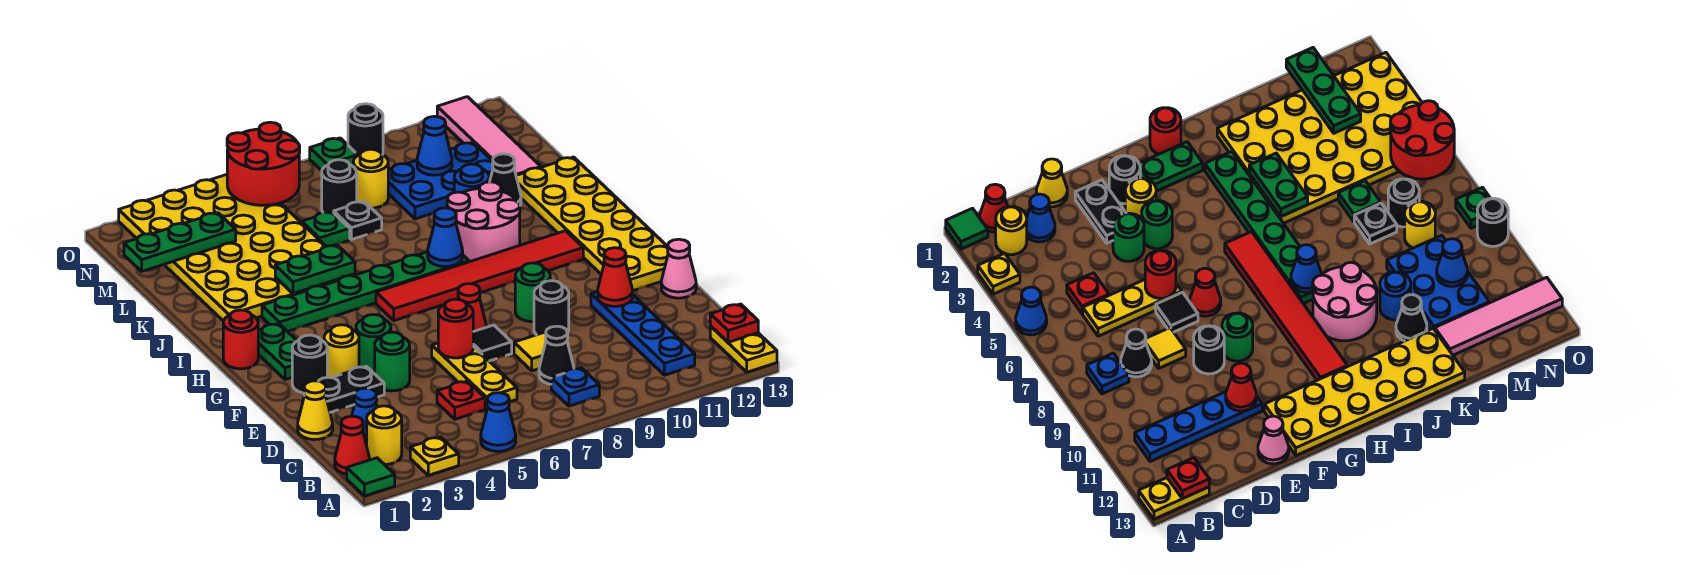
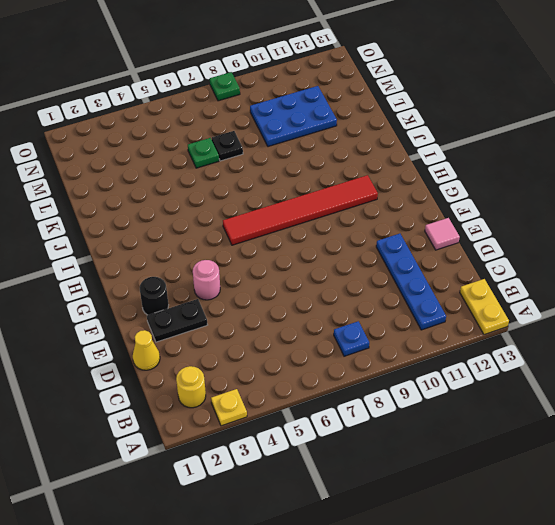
pink tile E13 level 1 -> pink cone E13 level 1
pink round brick F4 level 1 -> green round brick F4 level 1
none -> green tile A1 level 1
none -> blue cone A5 level 1
none -> red cone B1 level 1
none -> blue cone C2 level 1

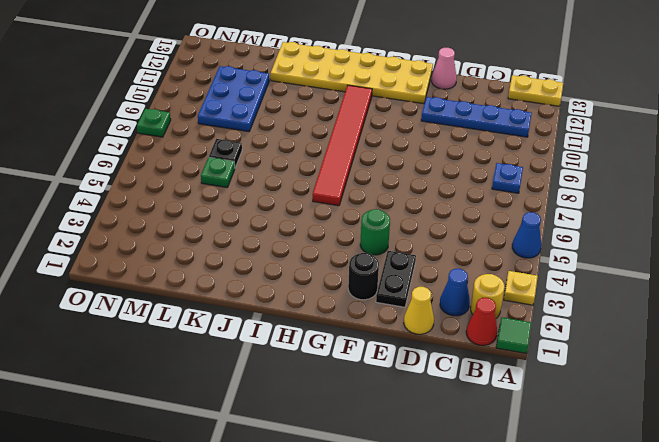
none -> red plate C5 level 1
none -> yellow plate C6:E6 level 1
none -> black cone C8 level 1
none -> yellow tile D8 level 1

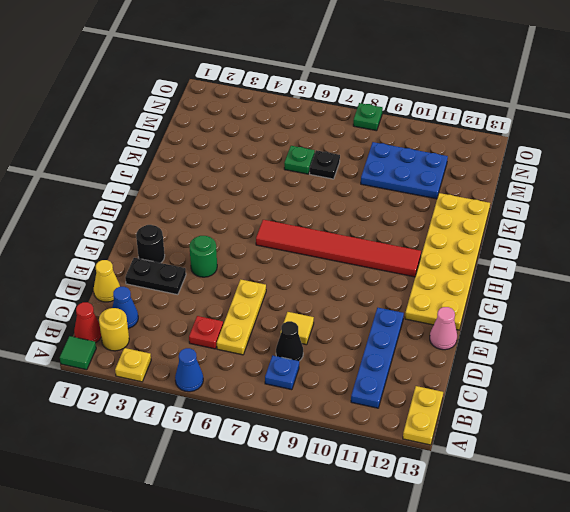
none -> green round brick E4 level 1
none -> black tile E7 level 1
none -> black round brick E9 level 1
none -> yellow round brick F3 level 1

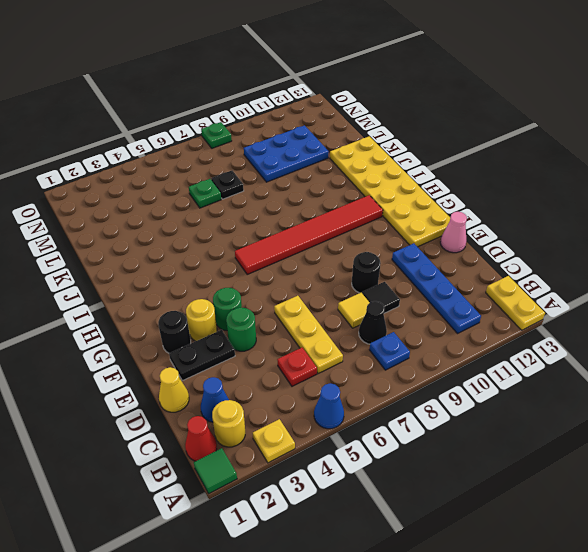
black tile D9 level 1 -> black tile E7 level 1
none -> red cone F7 level 1
none -> green round brick F9 level 1
none -> green plate G2:H2 level 1
none -> red round brick H1 level 1

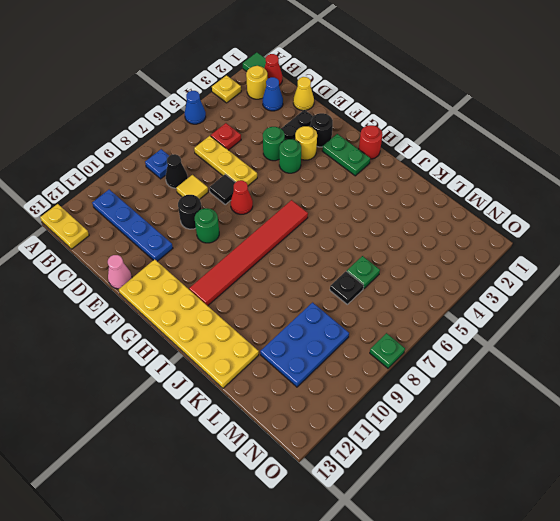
none -> green plate I3:I8 level 1
none -> pink round brick I9:J10 level 1
none -> yellow plate J2:O5 level 1
none -> blue round brick K10 level 1

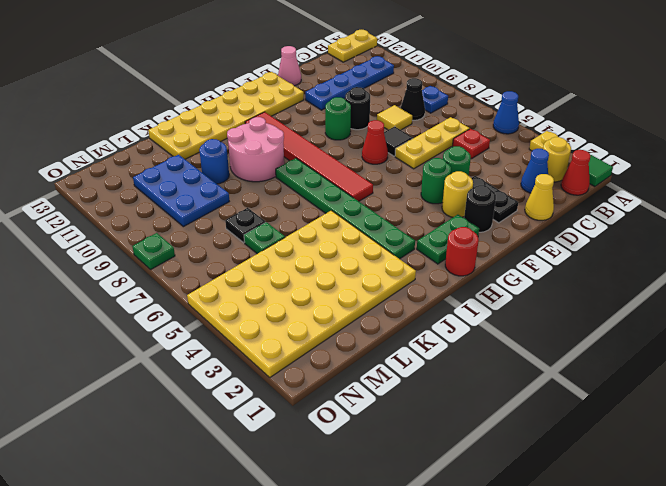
none -> black cone K11 level 1
none -> pink tile L12:O12 level 1
none -> black round brick M7 level 1
none -> yellow round brick M8 level 1

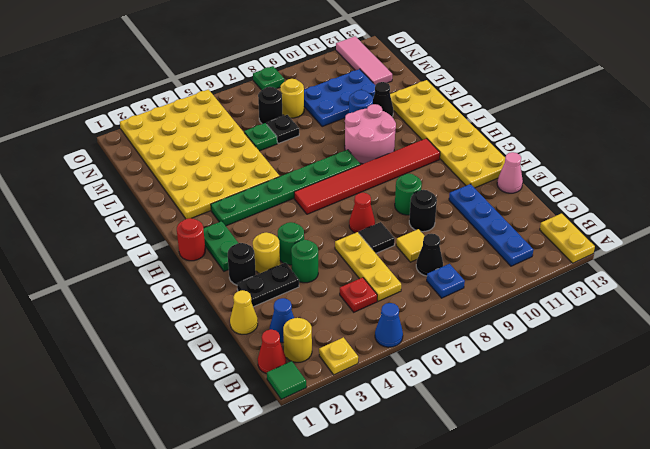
pink tile M12:O12 level 1 -> pink tile L12:O12 level 1
none -> black round brick O9 level 1
none -> red plate B13 level 2
none -> red round brick E6 level 2
none -> red cone E11 level 2

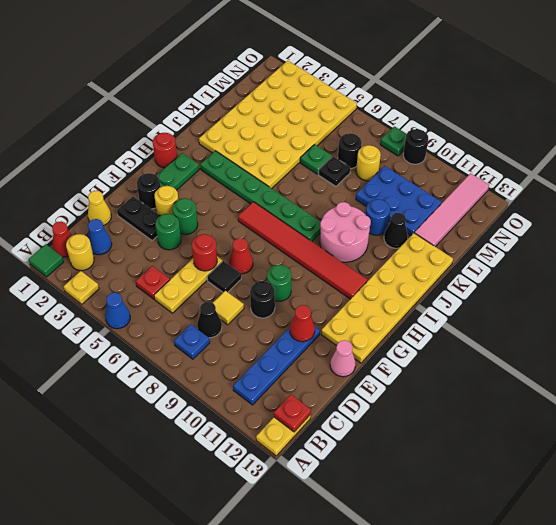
none -> blue cone I8 level 2
none -> green plate J4:J5 level 2
none -> green plate M1:M3 level 2
none -> blue cone M10 level 2

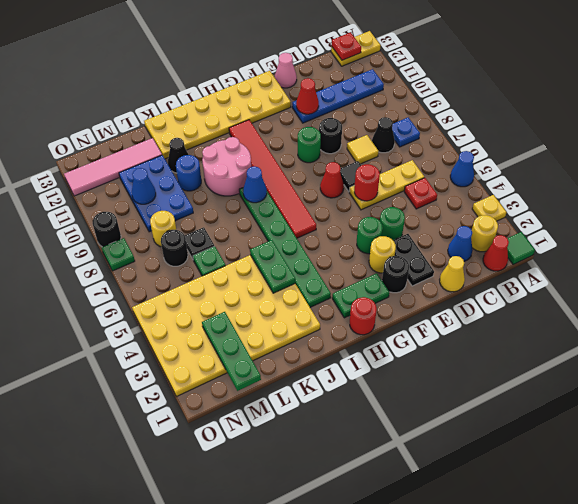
none -> red round brick N5:O6 level 2

